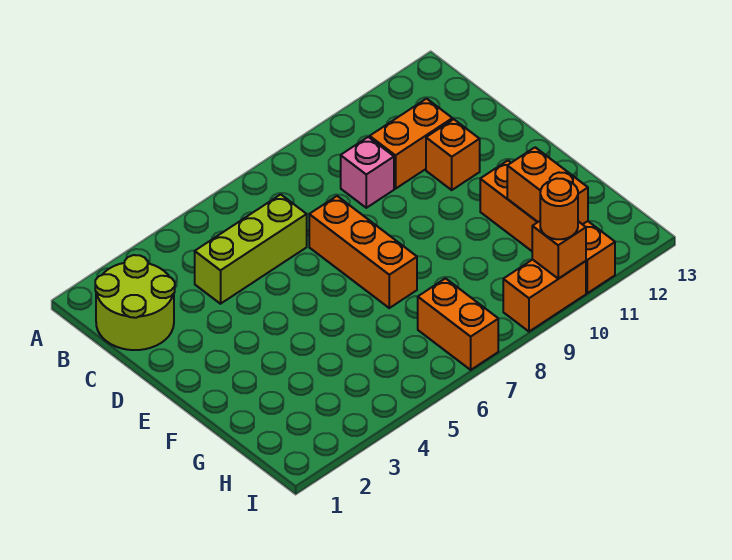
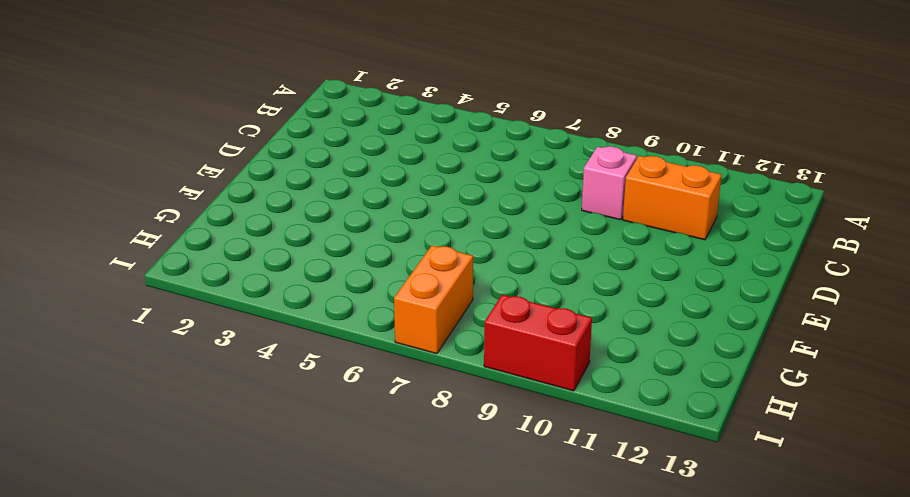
red brick I9:I10 level 1 -> orange brick I9:I10 level 1
none -> lime round brick B1:C2 level 1
none -> lime brick C4:C6 level 1
none -> orange brick D7:F7 level 1

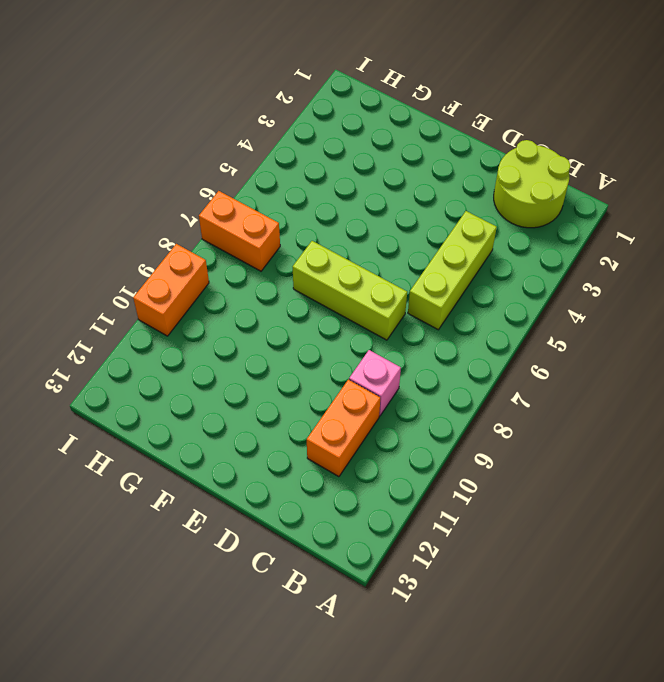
lime brick D7:F7 level 1 -> orange brick D7:F7 level 1
none -> orange brick D11 level 1
none -> orange brick F11:I11 level 1
none -> orange brick G11:H11 level 2

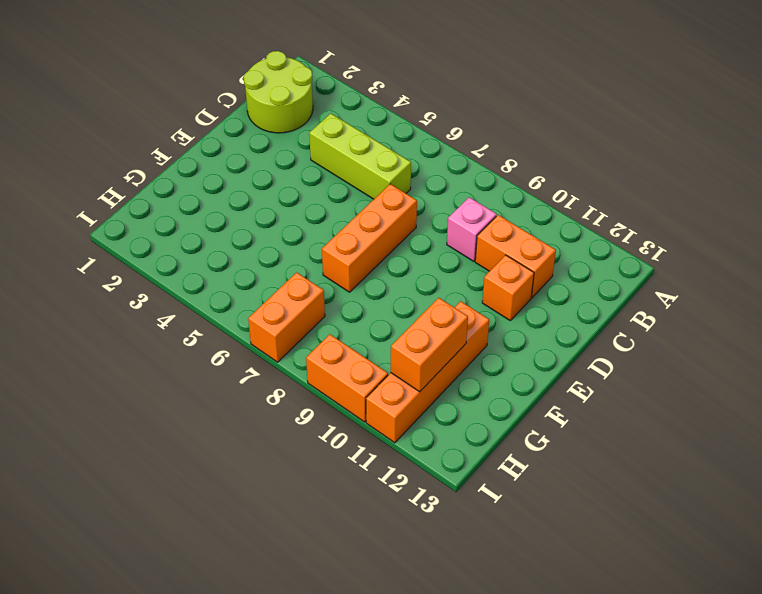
none -> orange brick I10 level 2
none -> orange round brick I10 level 3

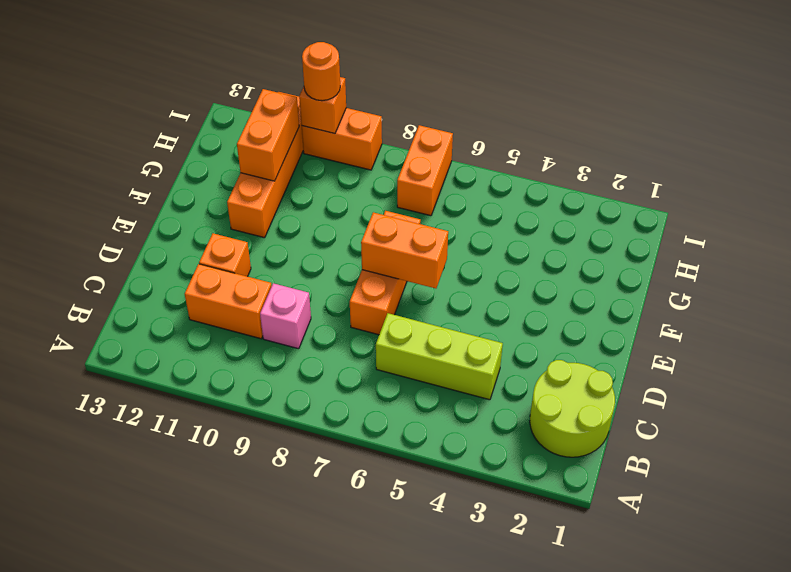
orange brick E6:E7 level 2 -> none

